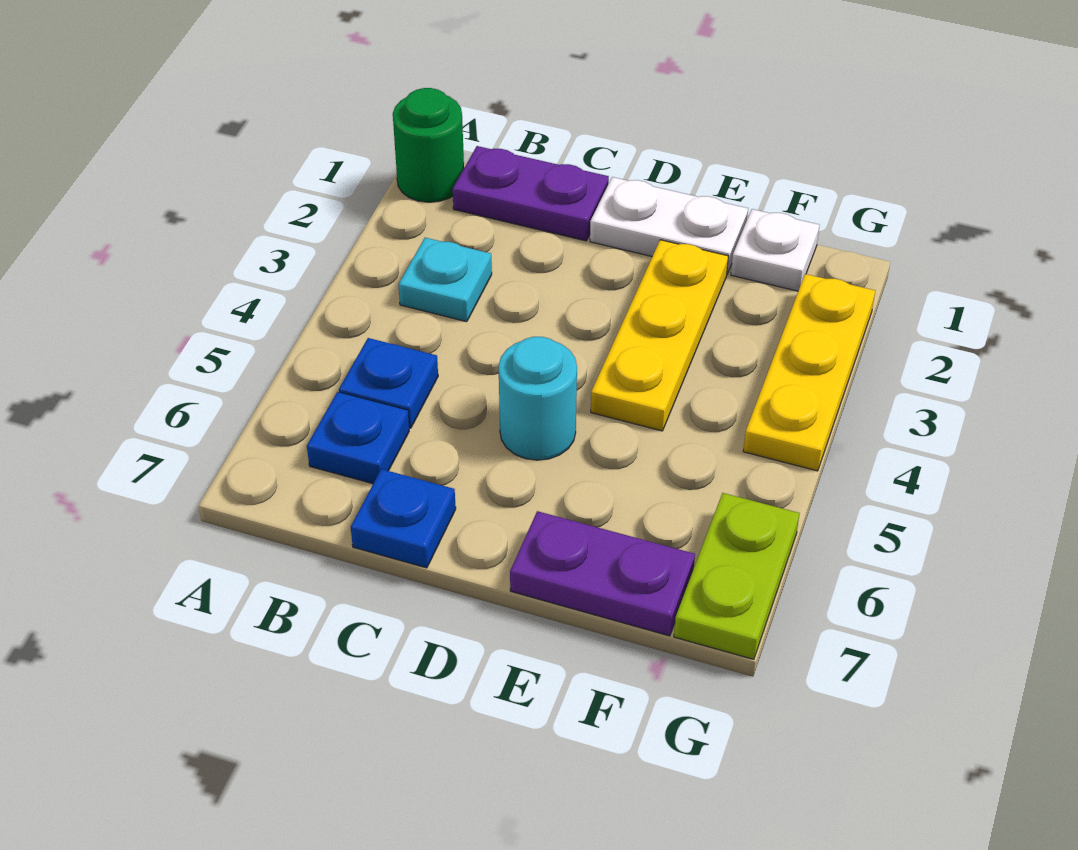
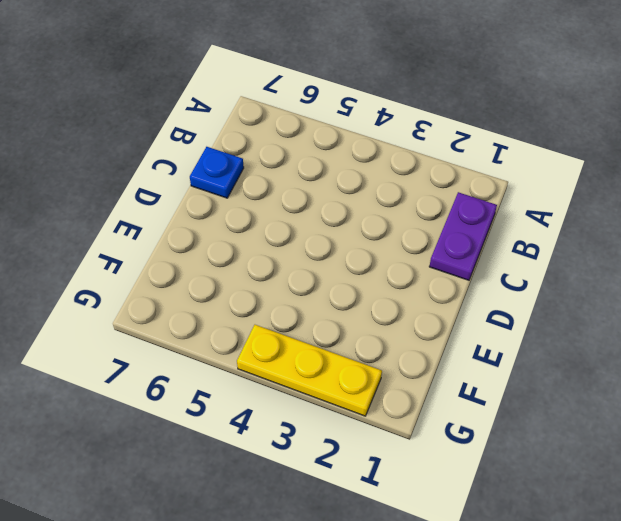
none -> green round brick A1 level 1
none -> cyan plate B3 level 1
none -> blue plate B5 level 1

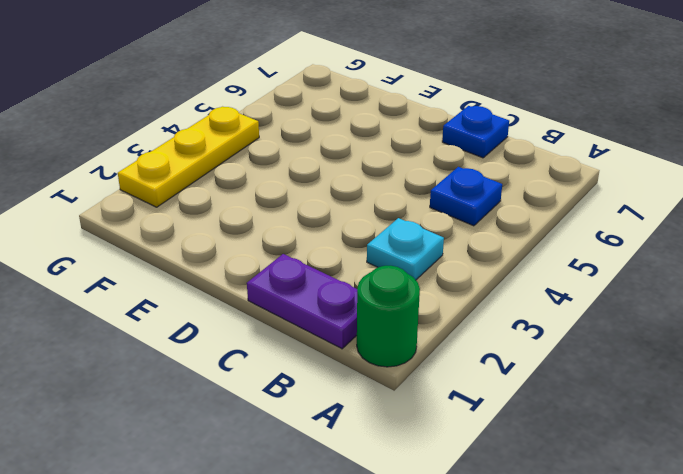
none -> blue plate B6 level 1
none -> white plate D1:E1 level 1
none -> cyan round brick D5 level 1

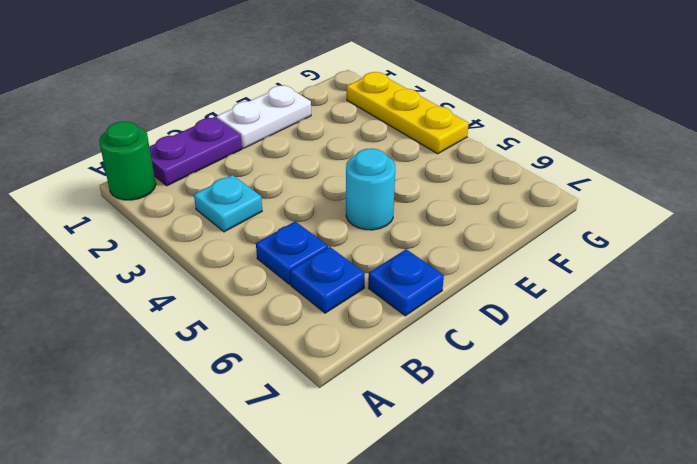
none -> yellow plate E2:E4 level 1
none -> purple plate E7:F7 level 1
none -> white plate F1 level 1

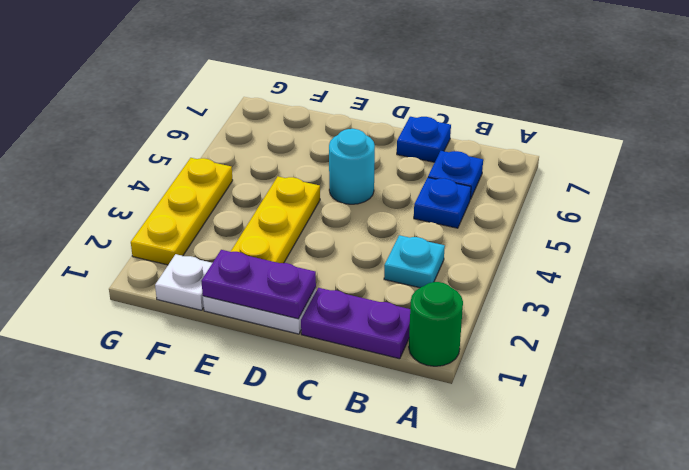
purple plate D1:E1 level 2 -> purple plate E7:F7 level 1
none -> lime plate G6:G7 level 1

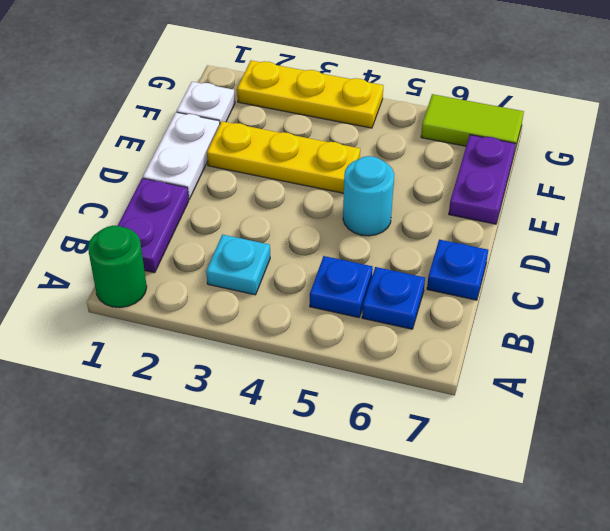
lime tile G6:G7 level 1 -> lime plate G6:G7 level 1

